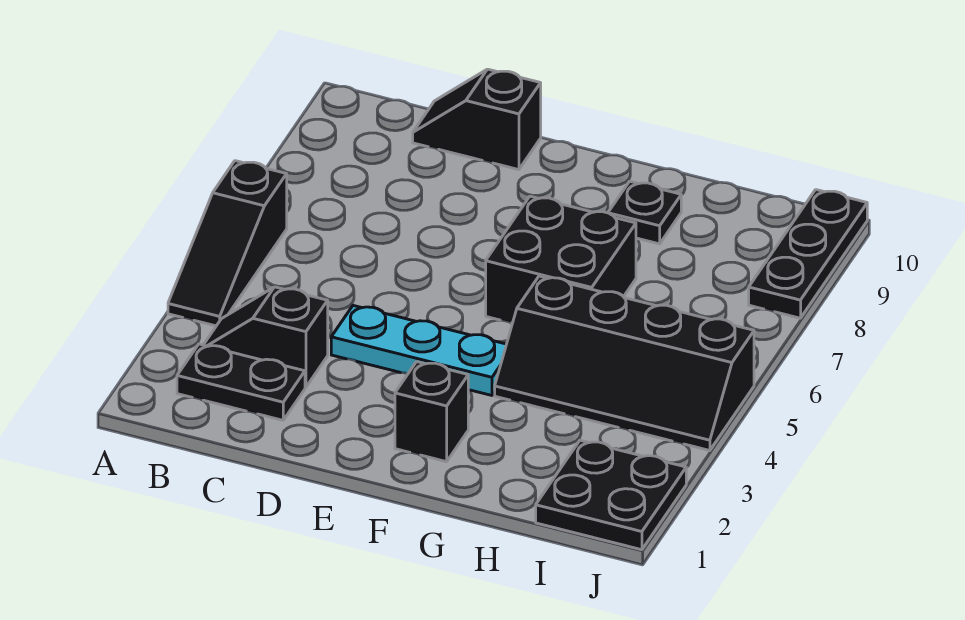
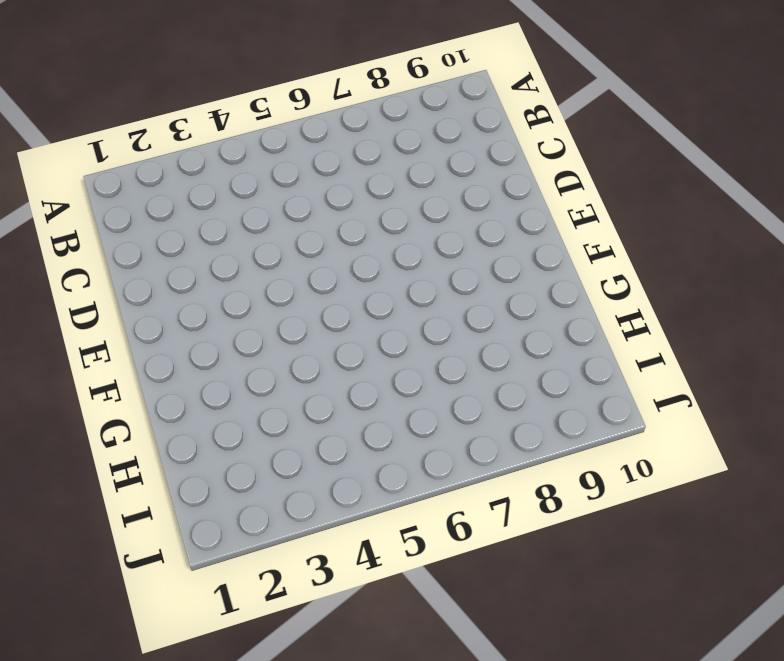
none -> black slope A4:A6 level 1 top 6
none -> black plate B2:C2 level 1

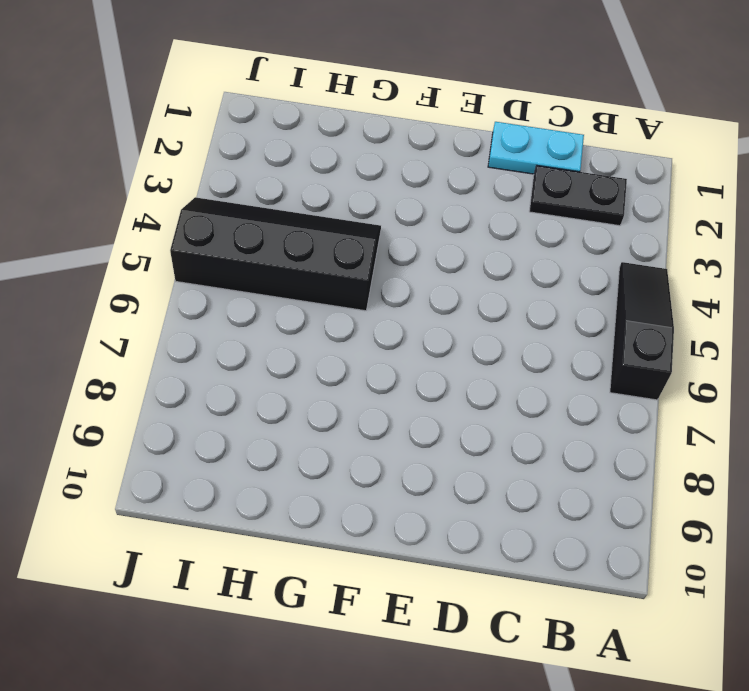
cyan plate C1:D1 level 1 -> none
none -> black slope B3:C3 level 1 top C
none -> black slope C10:D10 level 1 top D

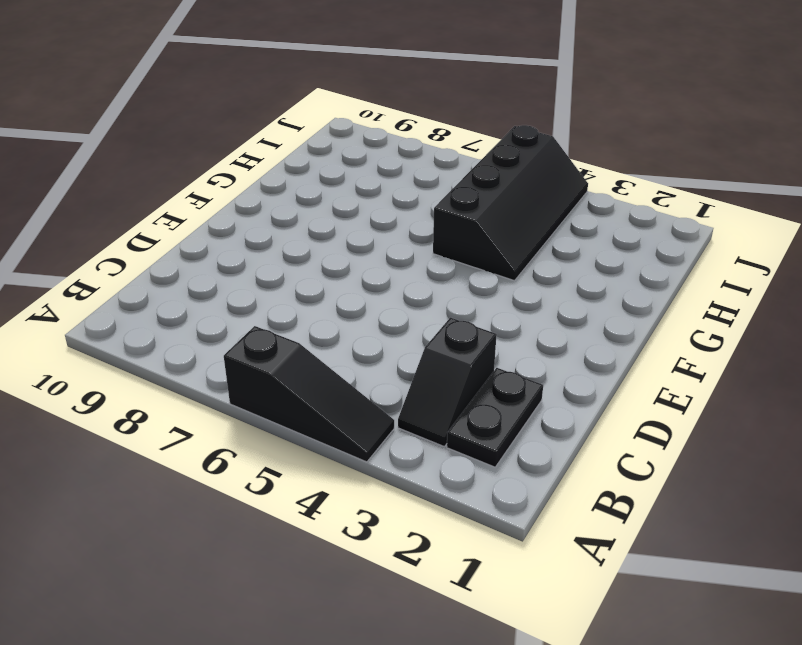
none -> black slope C10:D10 level 1 top D
none -> cyan plate D4:F4 level 1

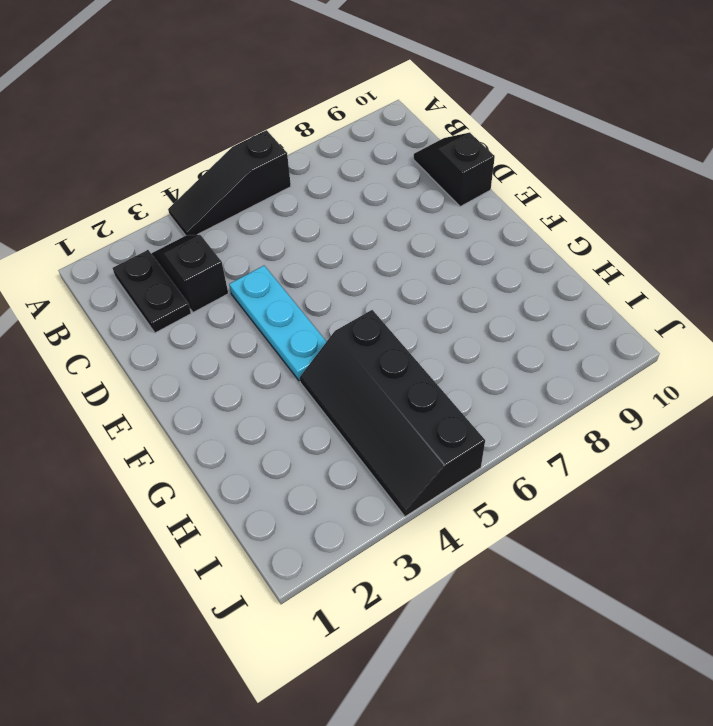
none -> black brick F2 level 1
none -> black brick F6:G7 level 1

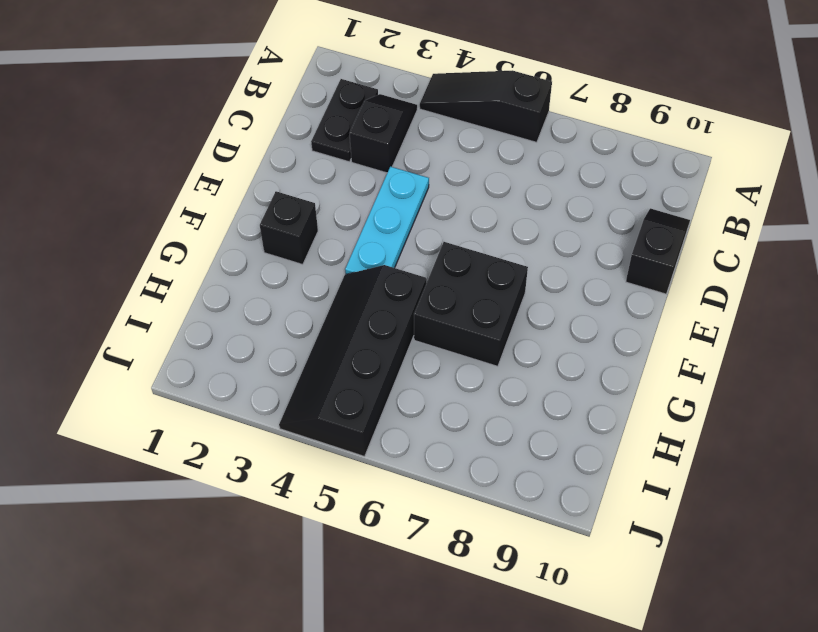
none -> black plate G9 level 1
none -> black plate I1:J2 level 1

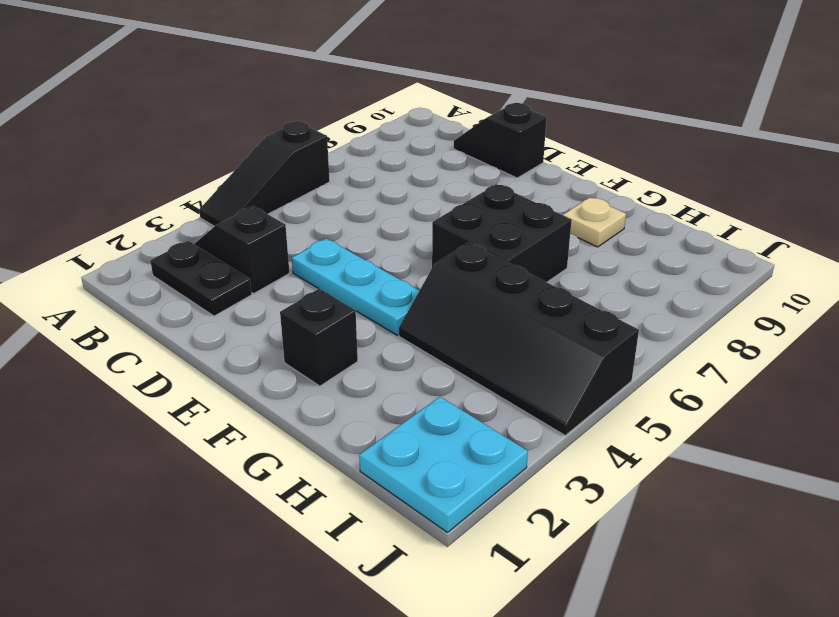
tan plate G9 level 1 -> black plate G9 level 1
cyan plate I1:J2 level 1 -> black plate I1:J2 level 1
none -> black plate J8:J10 level 1

